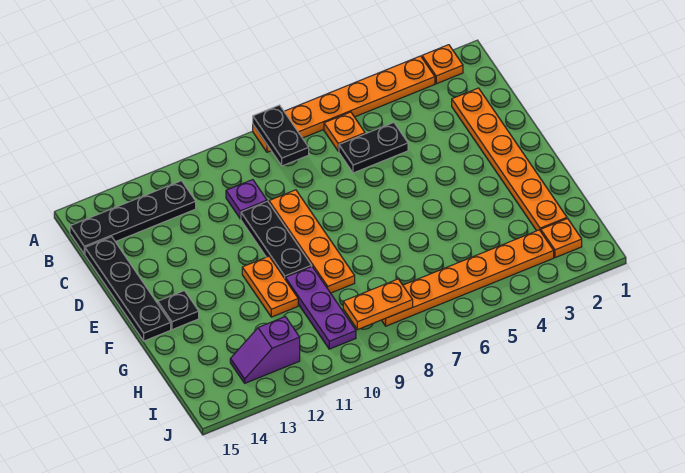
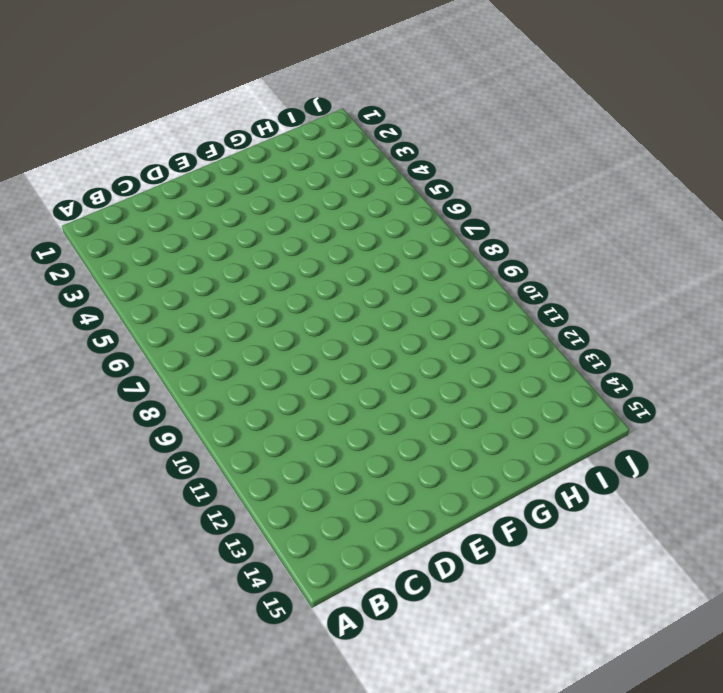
none -> orange plate A2 level 1
none -> orange plate A3:A8 level 1
none -> orange plate B6 level 1

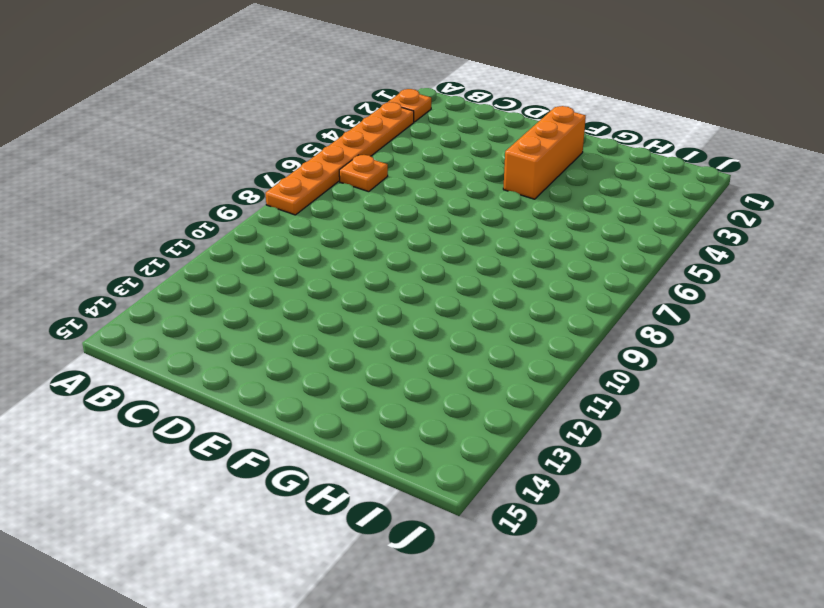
orange brick F2:F4 level 1 -> orange plate C2:H2 level 1
none -> black plate B12:B15 level 1
none -> black plate C5:C6 level 1
none -> purple plate C10 level 1

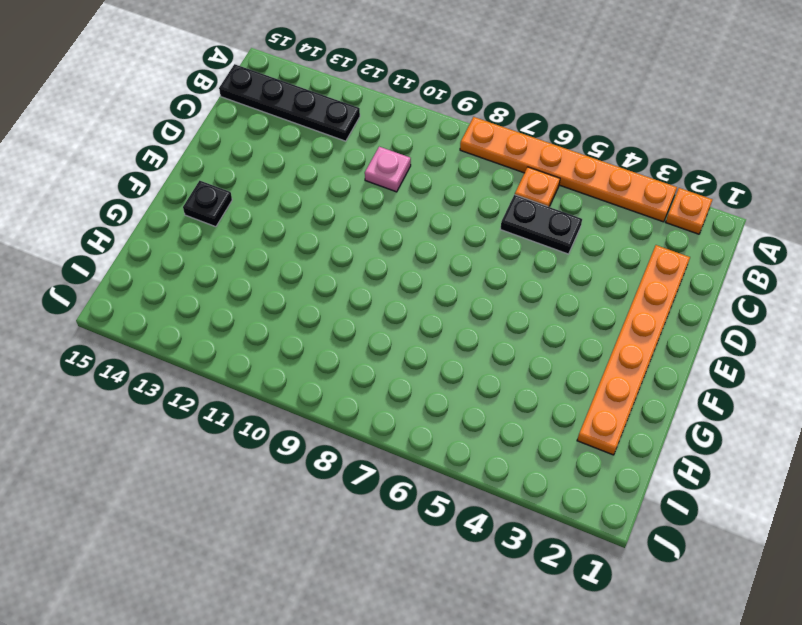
pink plate C10 level 1 -> purple plate C10 level 1
none -> black plate C15:F15 level 1
none -> orange plate D9:G9 level 1
none -> black plate D10:F10 level 1

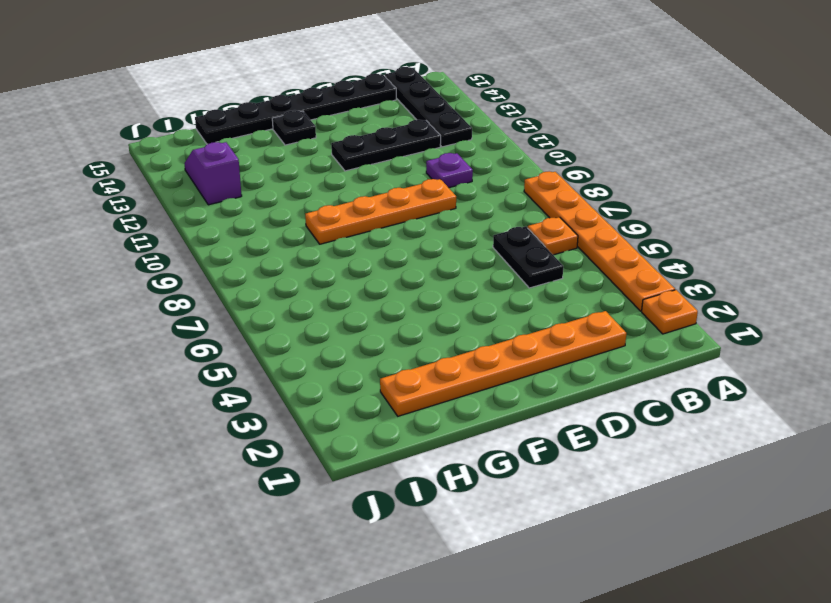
black plate C12:E12 level 1 -> black plate D10:F10 level 1
black plate C15:H15 level 1 -> black plate C15:F15 level 1
none -> orange plate F11:G11 level 1
none -> purple plate G10:I10 level 1
none -> orange plate I2 level 1

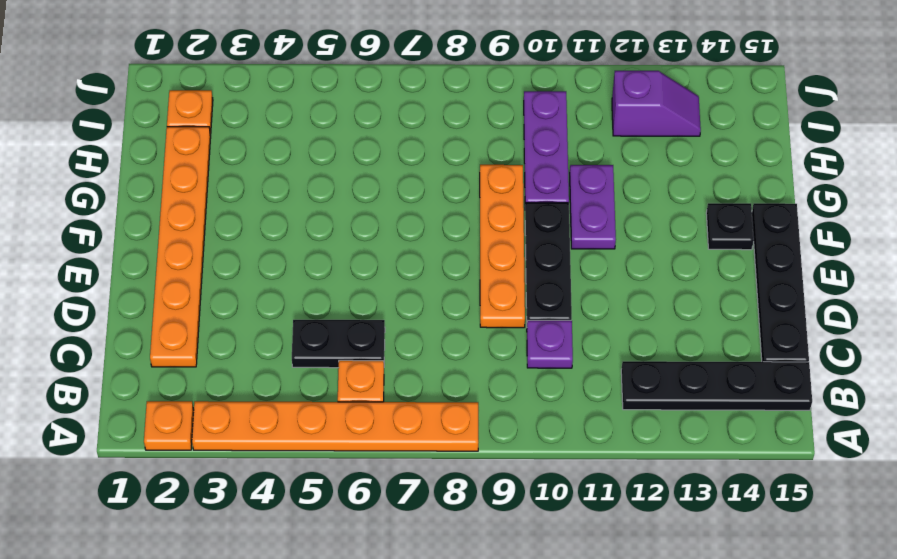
purple plate F11:G11 level 1 -> orange plate F11:G11 level 1
none -> orange plate I3:I8 level 1
none -> black plate A8:B8 level 2
none -> orange plate I8:I9 level 2

